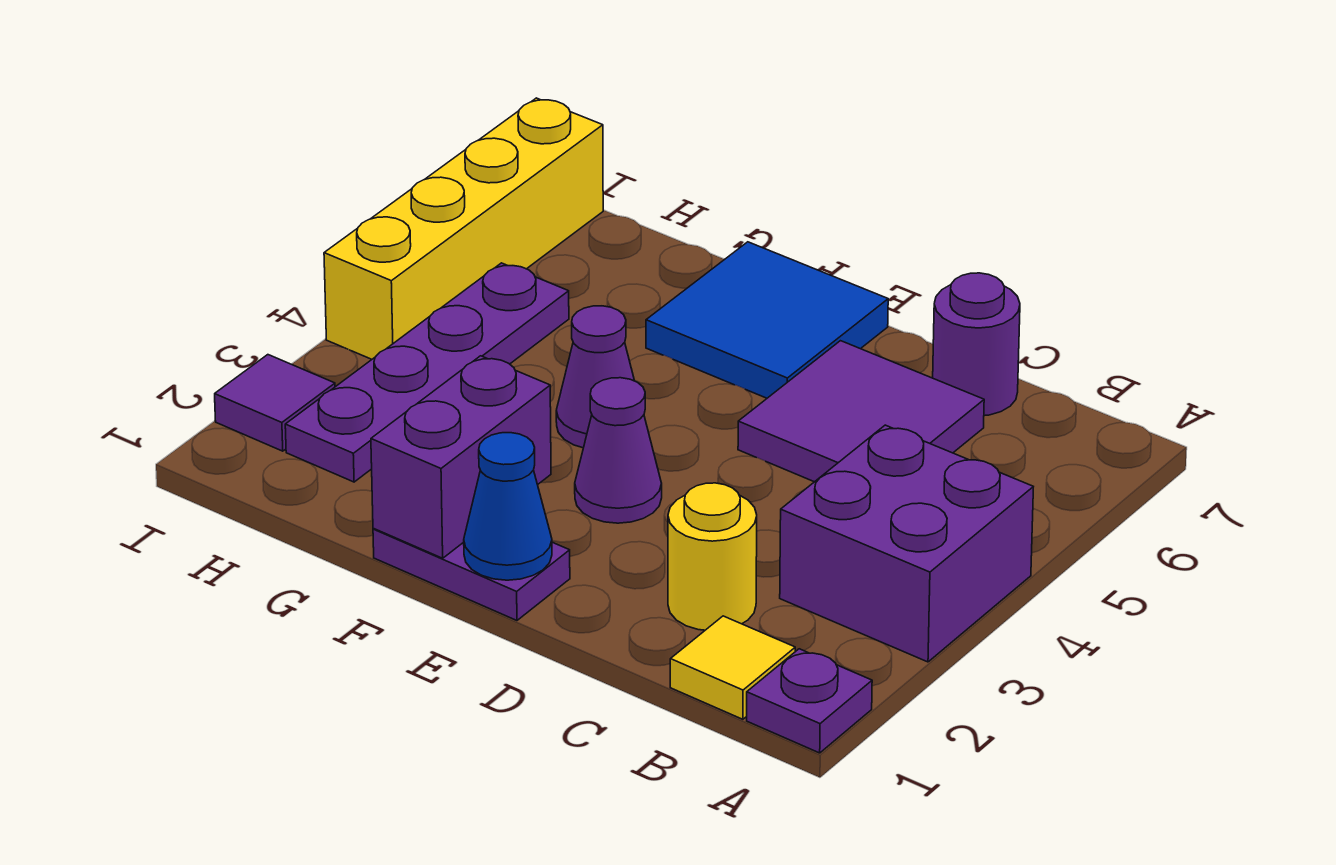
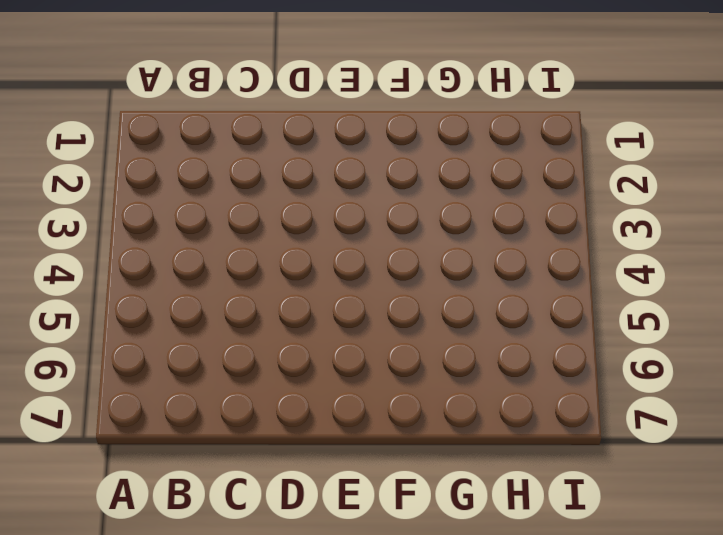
none -> purple plate A1 level 1
none -> purple brick A3:B4 level 1
none -> yellow tile B1 level 1

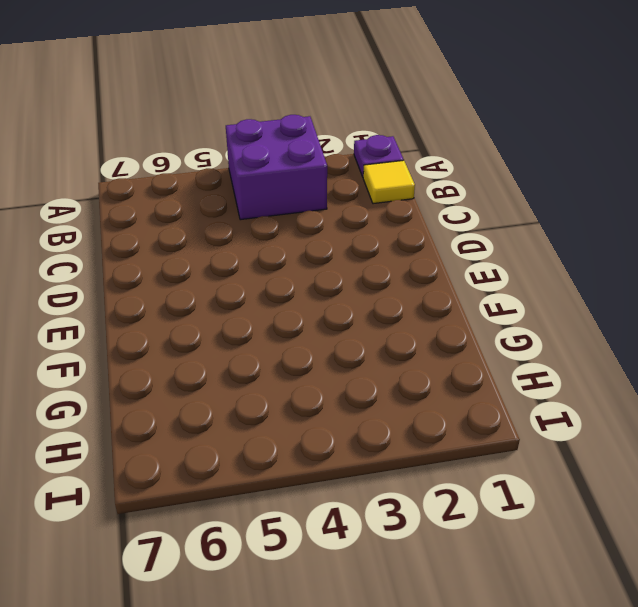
none -> yellow round brick C2 level 1
none -> purple tile C5:D6 level 1
none -> purple round brick C7 level 1

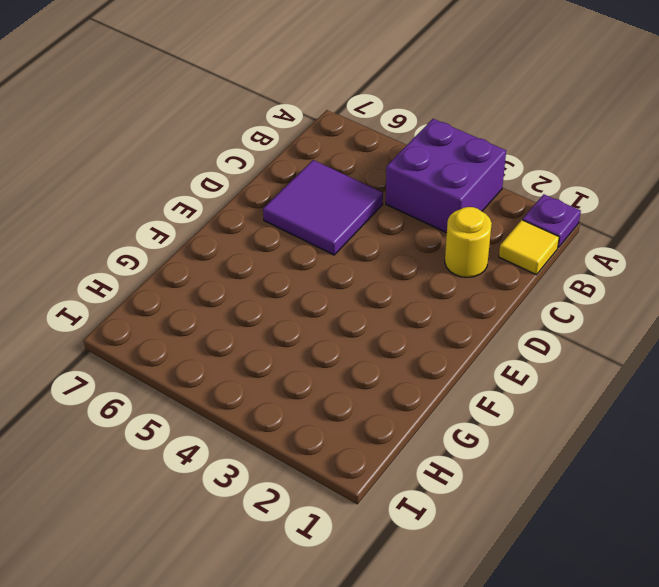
none -> purple round brick C7 level 1
none -> purple plate E1:F1 level 1
none -> purple cone E3 level 1

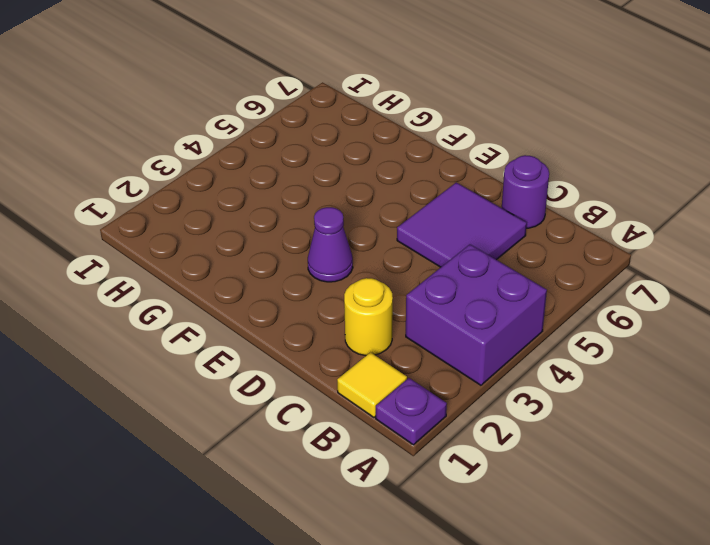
none -> purple plate E1:F1 level 1
none -> blue tile E6:F7 level 1
none -> purple cone F4 level 1

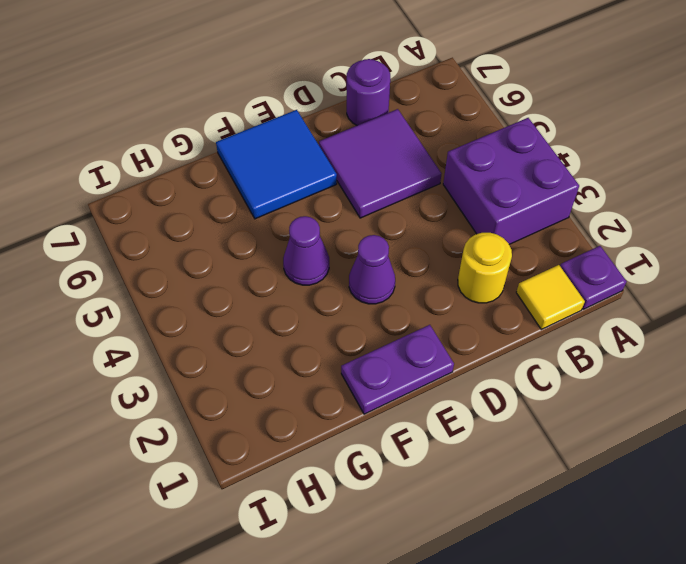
none -> purple plate H2:H5 level 1
none -> purple tile I2 level 1
none -> yellow brick I4:I7 level 1

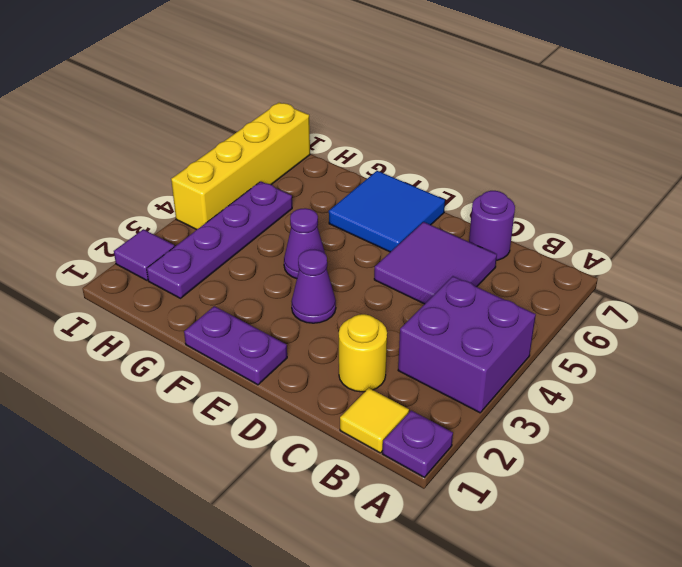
none -> blue cone E1 level 2
none -> purple brick F1:F2 level 2

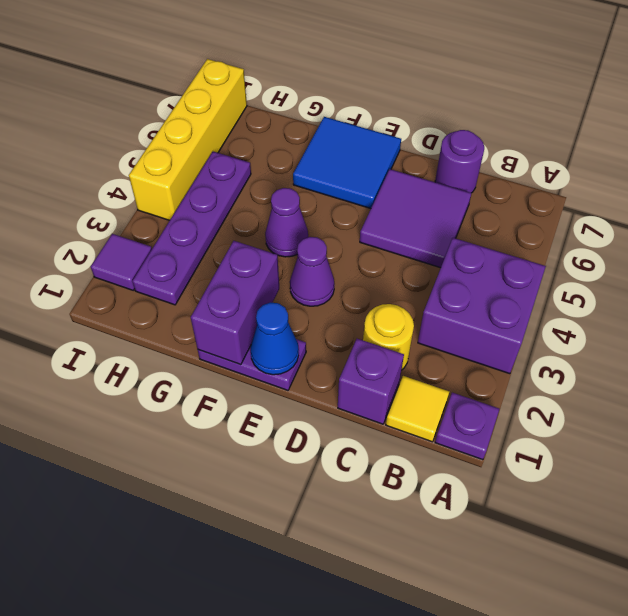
purple brick C1 level 1 -> none

